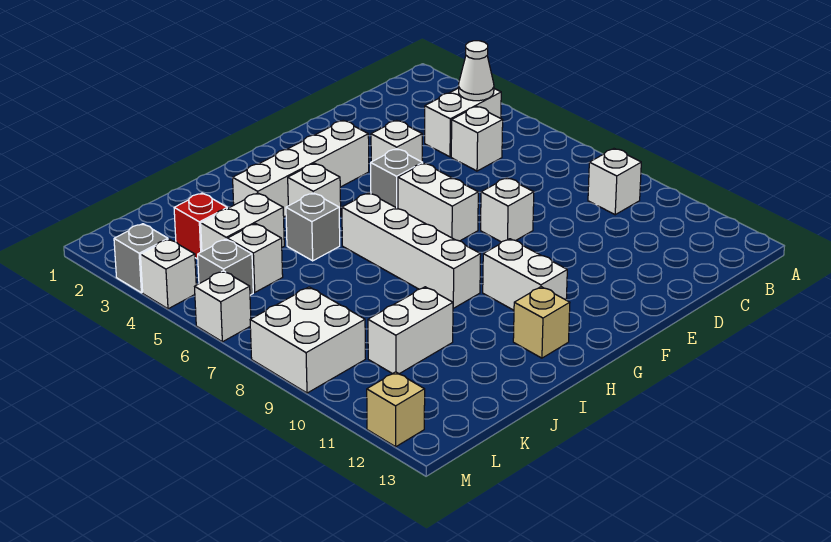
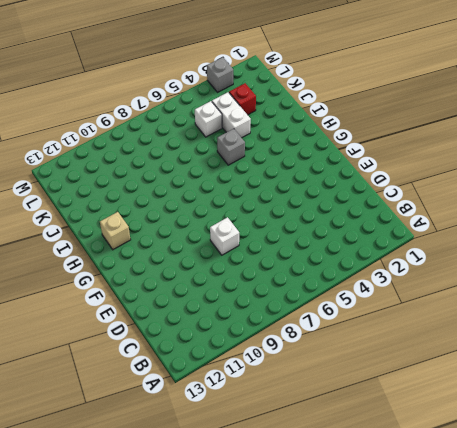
none -> white brick B4:C4 level 1
none -> white brick B9 level 1
none -> white brick C5 level 1

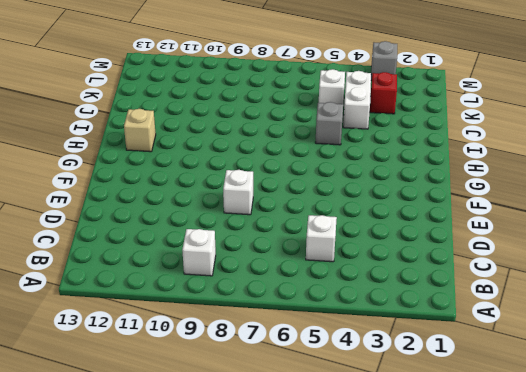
none -> white brick B4:C4 level 1
none -> white brick E4 level 1
none -> white brick F3:I3 level 1

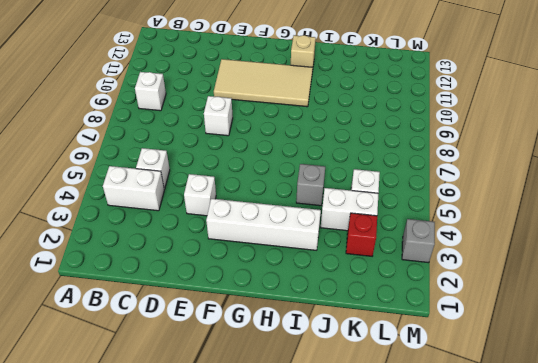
tan tile E10:H11 level 1 -> white brick G10:G11 level 1
none -> grey brick F5 level 1
none -> white brick F6:F7 level 1
none -> white brick H4 level 1

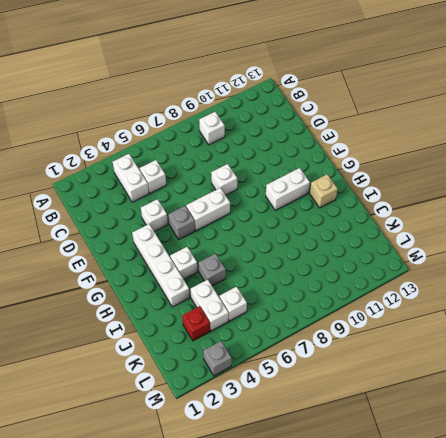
none -> white brick H6:H9 level 1
none -> white brick J10:K10 level 1
none -> grey brick L5 level 1

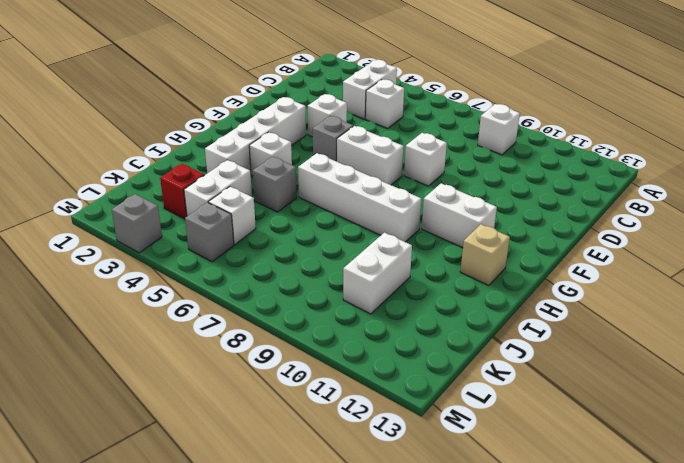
none -> white brick L8:M9 level 1
none -> white brick M4 level 1
none -> white brick M6 level 1

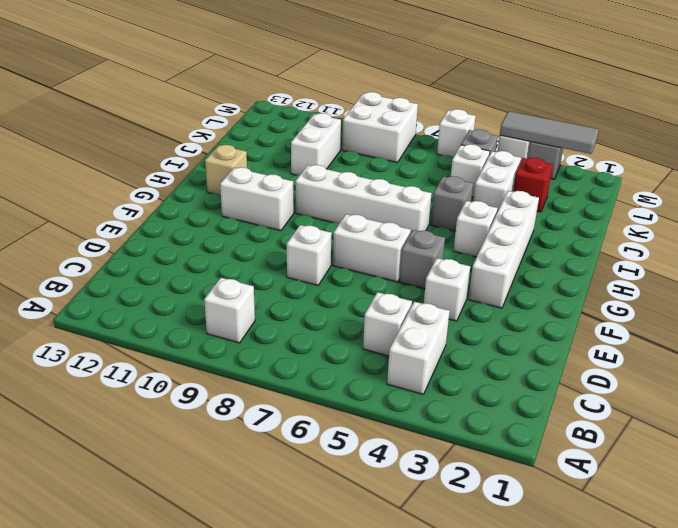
grey tile M2:M4 level 2 -> none
none -> tan brick M12 level 1
none -> white cone B4 level 2

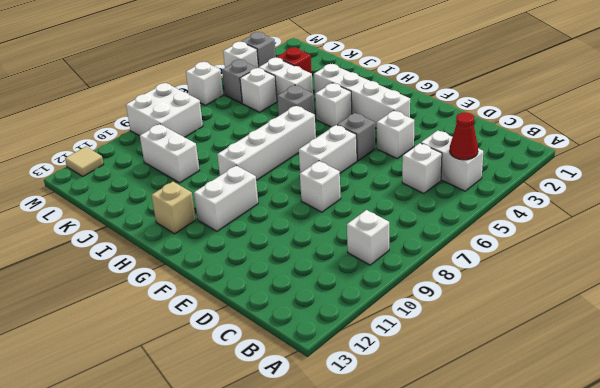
red cone B4 level 2 -> white cone B4 level 2
tan tile M12 level 1 -> tan brick M12 level 1

